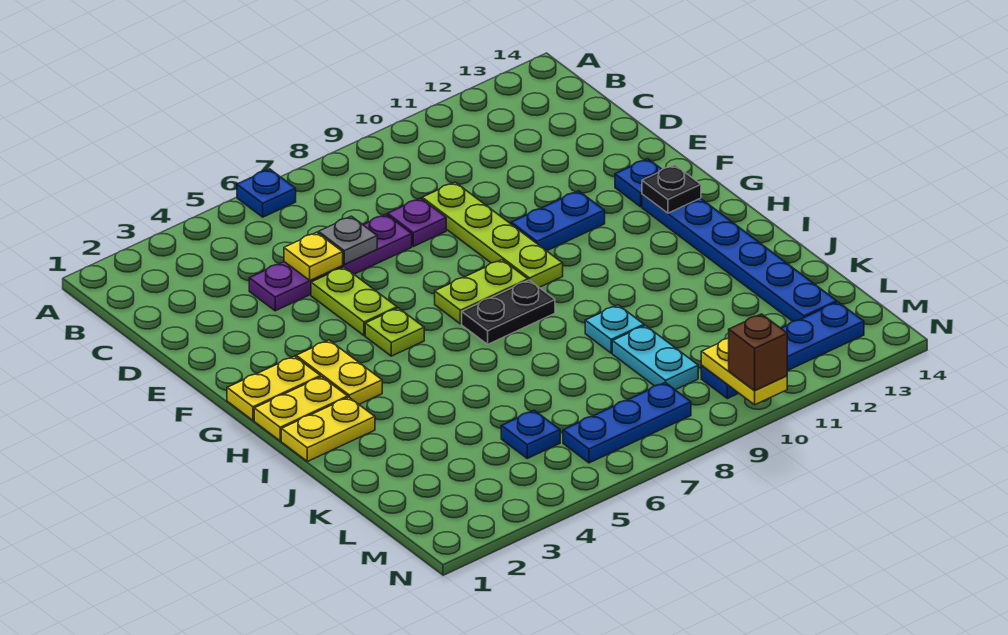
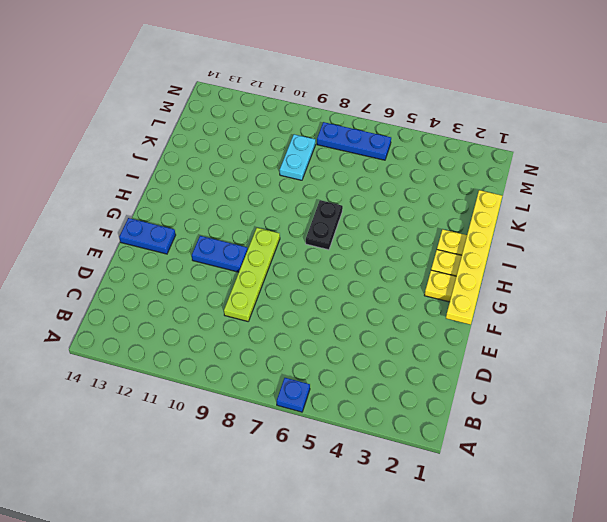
yellow plate F1:K1 level 2 -> none
blue plate F13:F14 level 1 -> blue plate F13 level 1
black plate H7:I7 level 1 -> black plate H7:H8 level 1
none -> purple plate D4:D7 level 1
none -> purple plate D8 level 1
none -> lime plate E5:F5 level 1

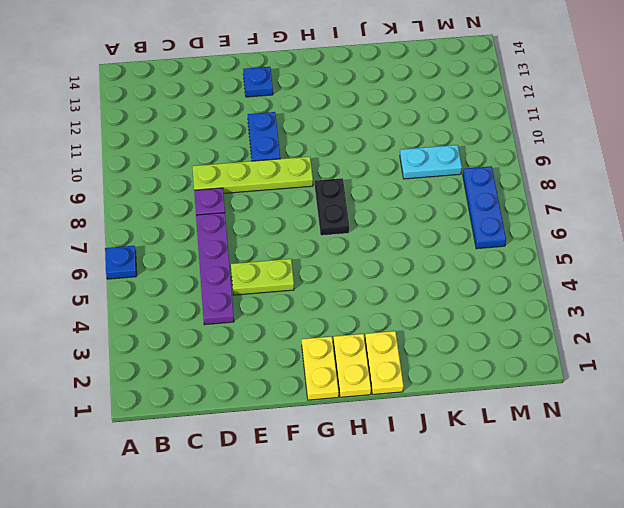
none -> yellow plate G3:H3 level 1
none -> lime plate G5 level 1
none -> lime plate G7:G8 level 1

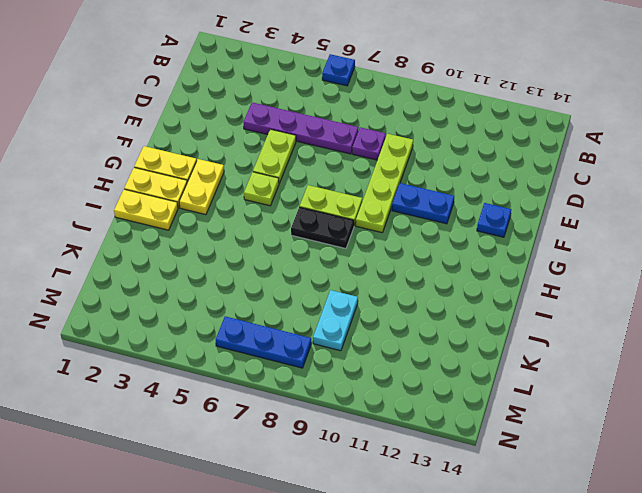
none -> blue plate G13:L13 level 1
none -> cyan plate J9 level 1
none -> blue plate L5 level 1

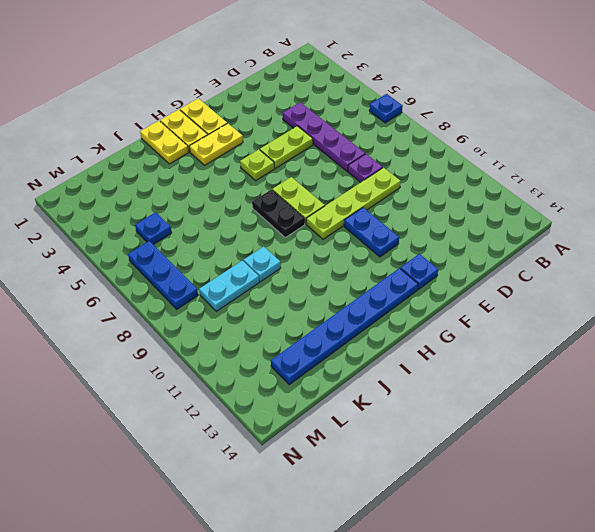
none -> blue plate M10:M13 level 1
none -> yellow plate D5 level 2
none -> grey plate D6 level 2

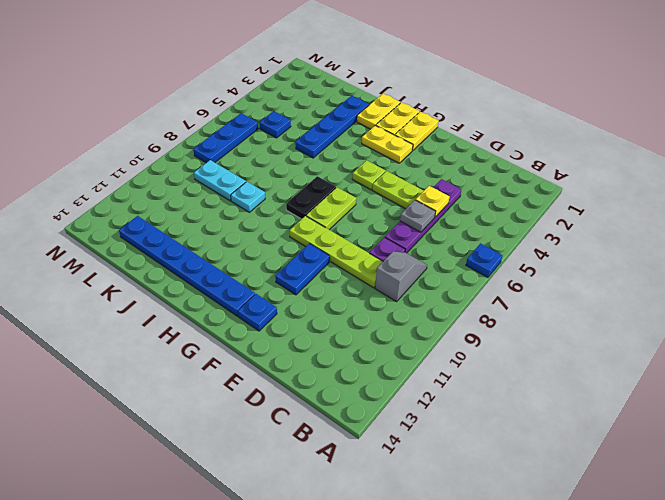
grey slope C8:C9 level 1 top 9 -> none
blue plate J2:J5 level 1 -> blue plate M10:M13 level 1
none -> black plate G13 level 2
none -> yellow plate M10:N10 level 2
none -> brown brick N10 level 3

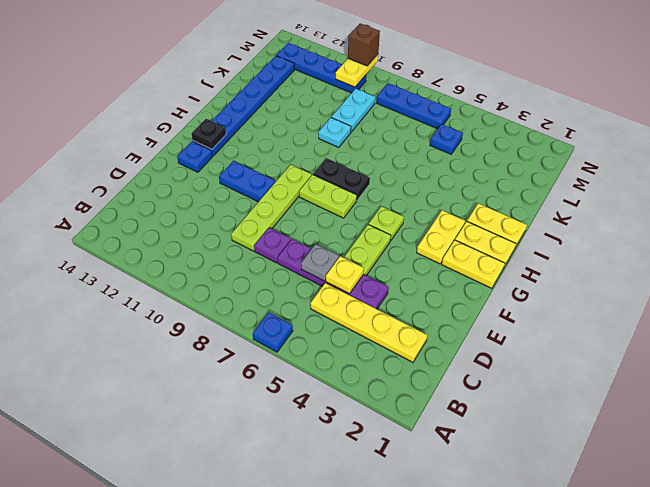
yellow plate C2:C5 level 1 -> none

